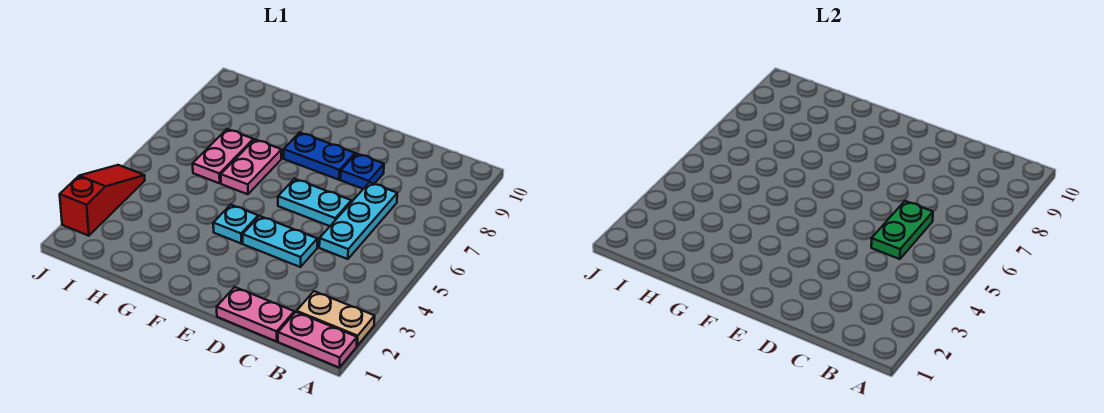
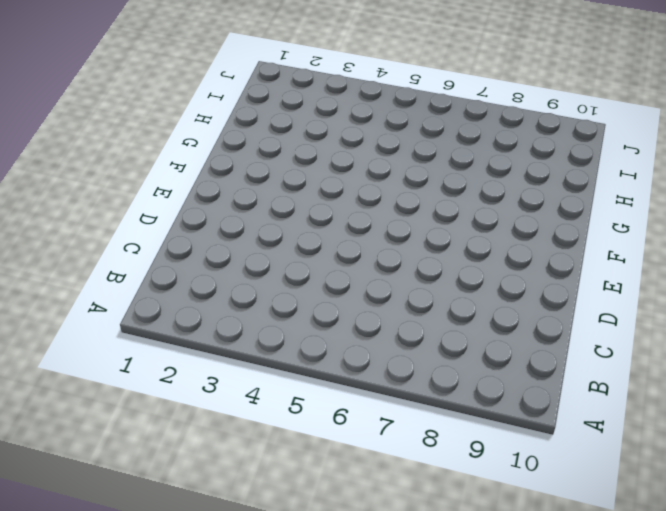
none -> pink plate A1:B1 level 1
none -> tan plate A2:B2 level 1
none -> pink plate C1:D1 level 1

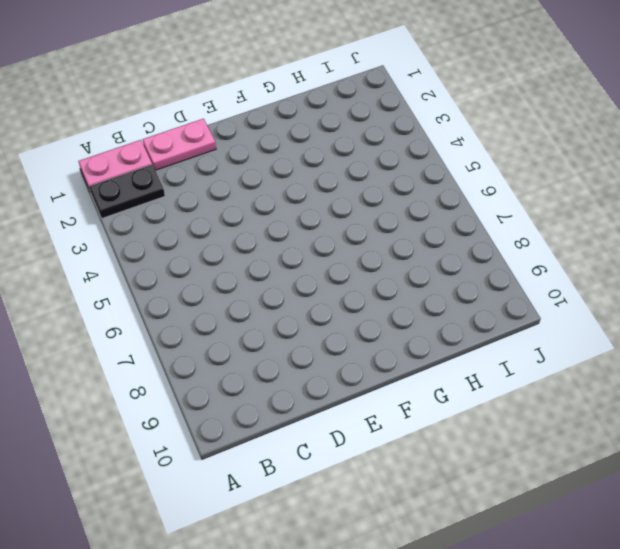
black plate A2:B2 level 1 -> tan plate A2:B2 level 1
none -> cyan plate C5:C7 level 1
none -> cyan plate D4:E4 level 1
none -> cyan plate D6:E6 level 1

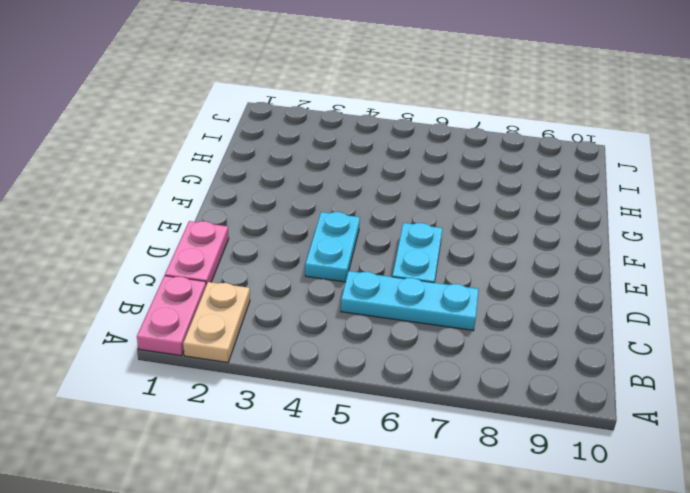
none -> blue plate D8 level 1
none -> blue plate E8:F8 level 1
none -> cyan plate F4 level 1

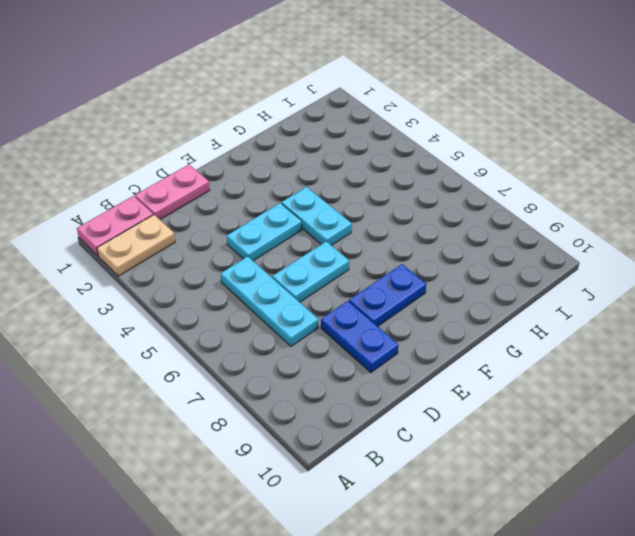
blue plate D8:D9 level 1 -> blue plate D8 level 1
cyan plate F4:F5 level 1 -> cyan plate F4 level 1
none -> pink plate G6:G7 level 1
none -> pink plate H6:H7 level 1
none -> red slope J2:J4 level 1 top 2

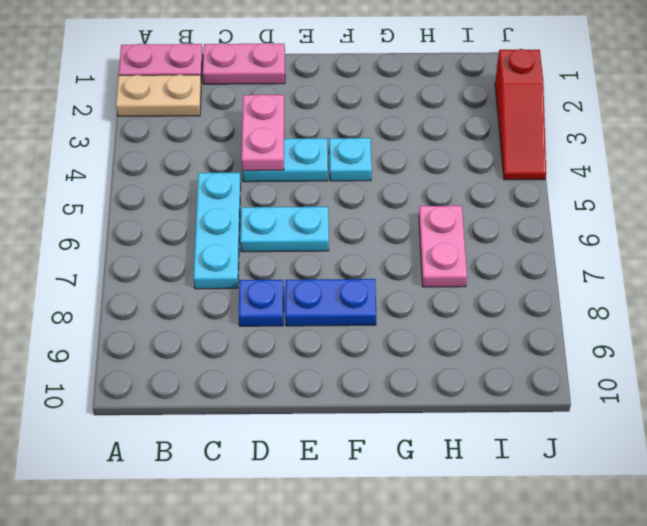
pink plate D3:D4 level 2 -> pink plate G6:G7 level 1
none -> green plate C5:C6 level 2

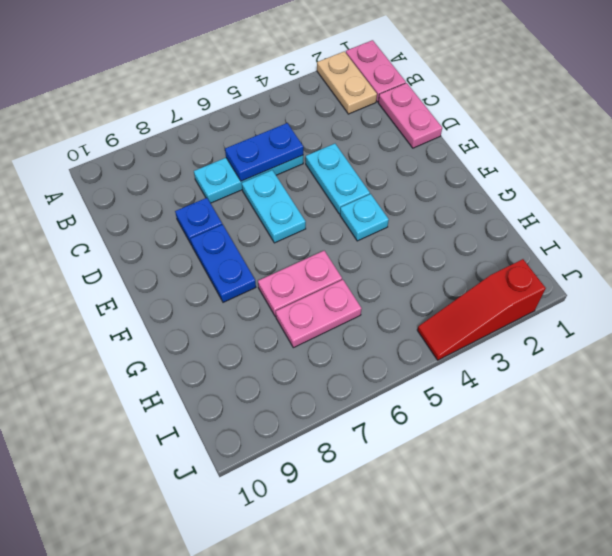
blue plate C5:C6 level 2 -> green plate C5:C6 level 2

